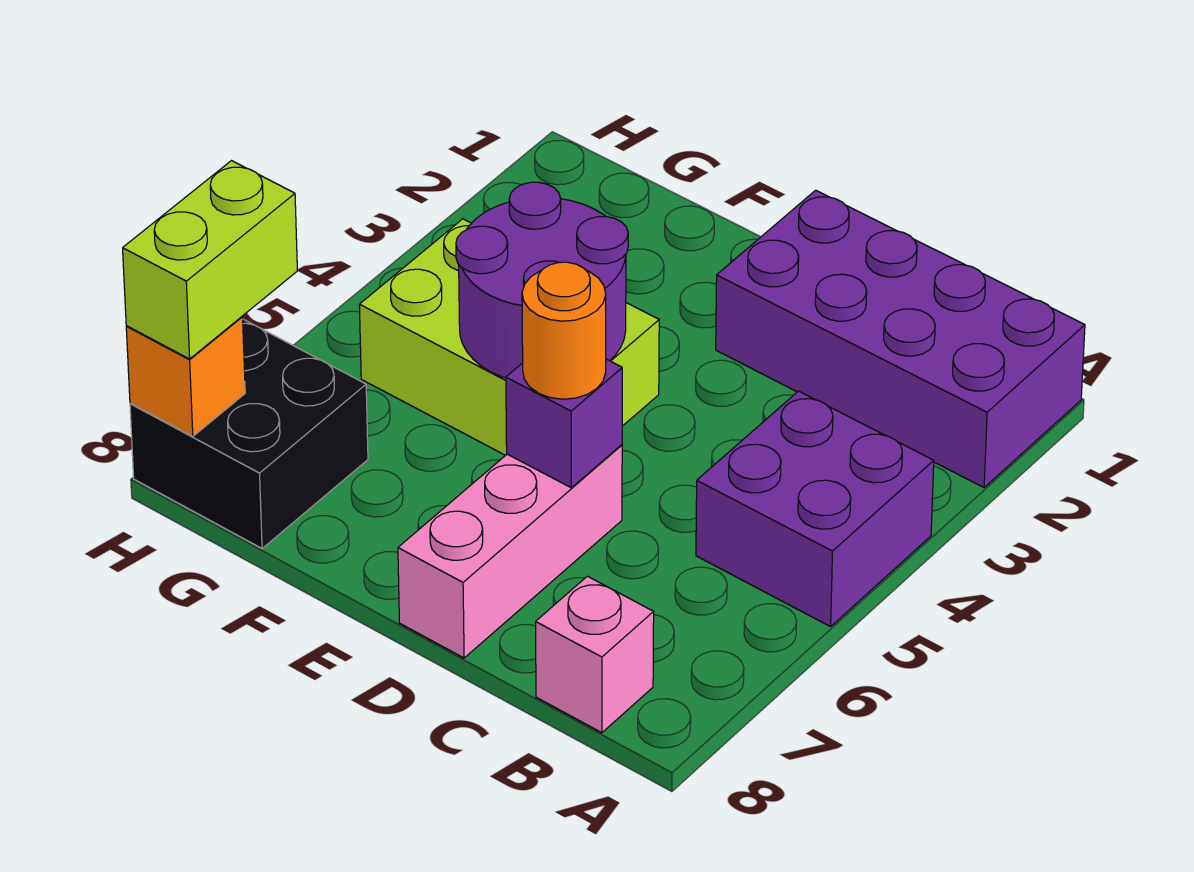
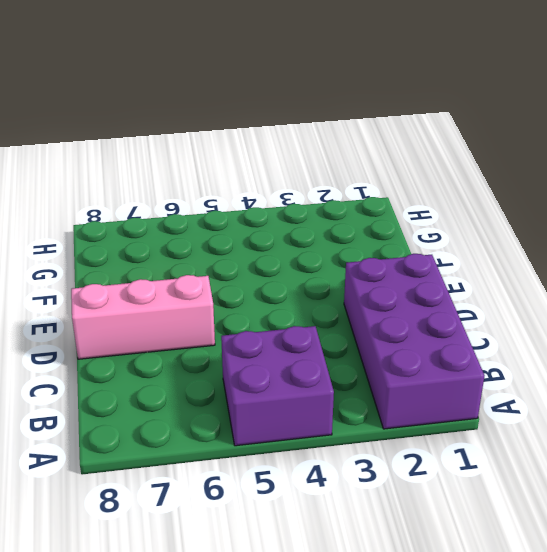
none -> pink brick B8 level 1
none -> lime brick E4:G5 level 1

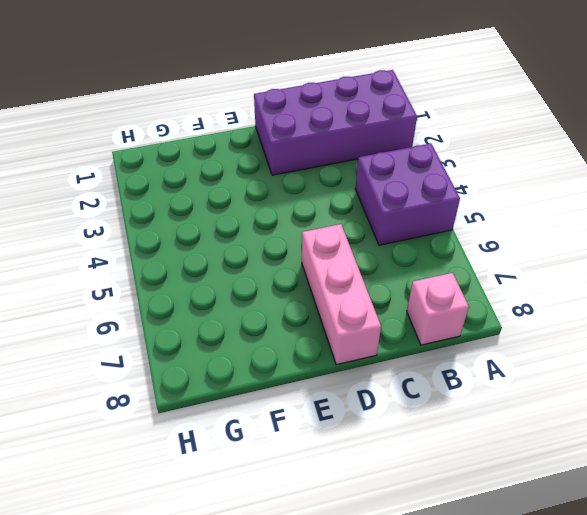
none -> lime brick E4:G5 level 1
none -> black brick G7:H8 level 1

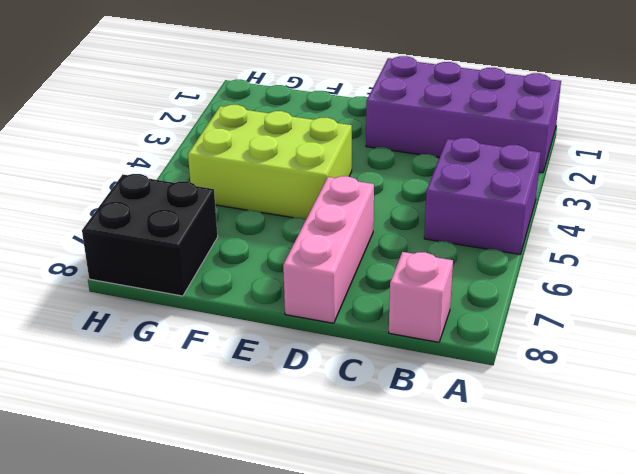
none -> purple brick D6 level 2
none -> purple round brick E4:F5 level 2

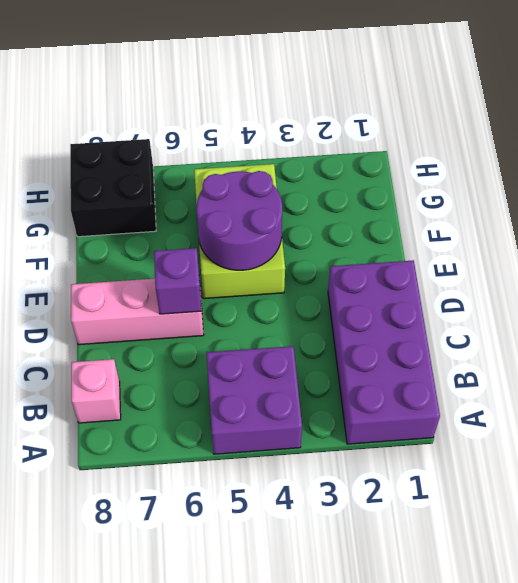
none -> orange brick H8 level 2
none -> orange round brick D6 level 3

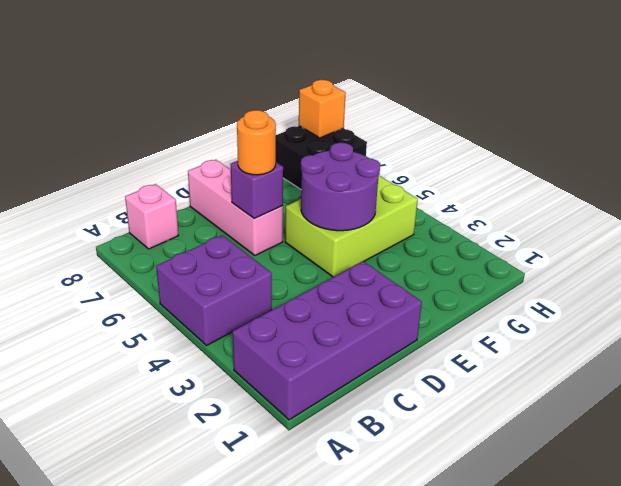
none -> lime brick H7:H8 level 3

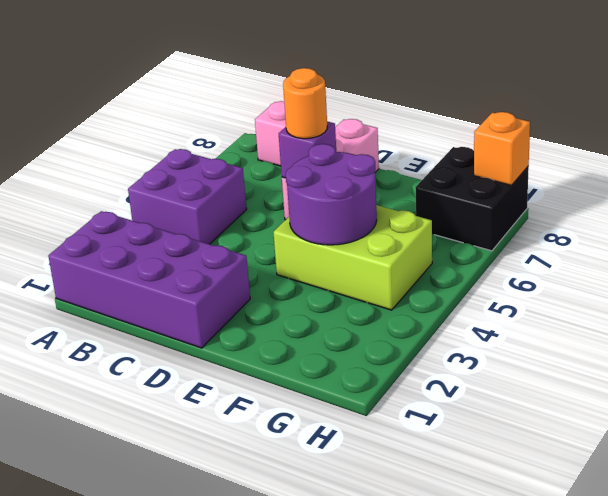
none -> lime brick H7:H8 level 3

